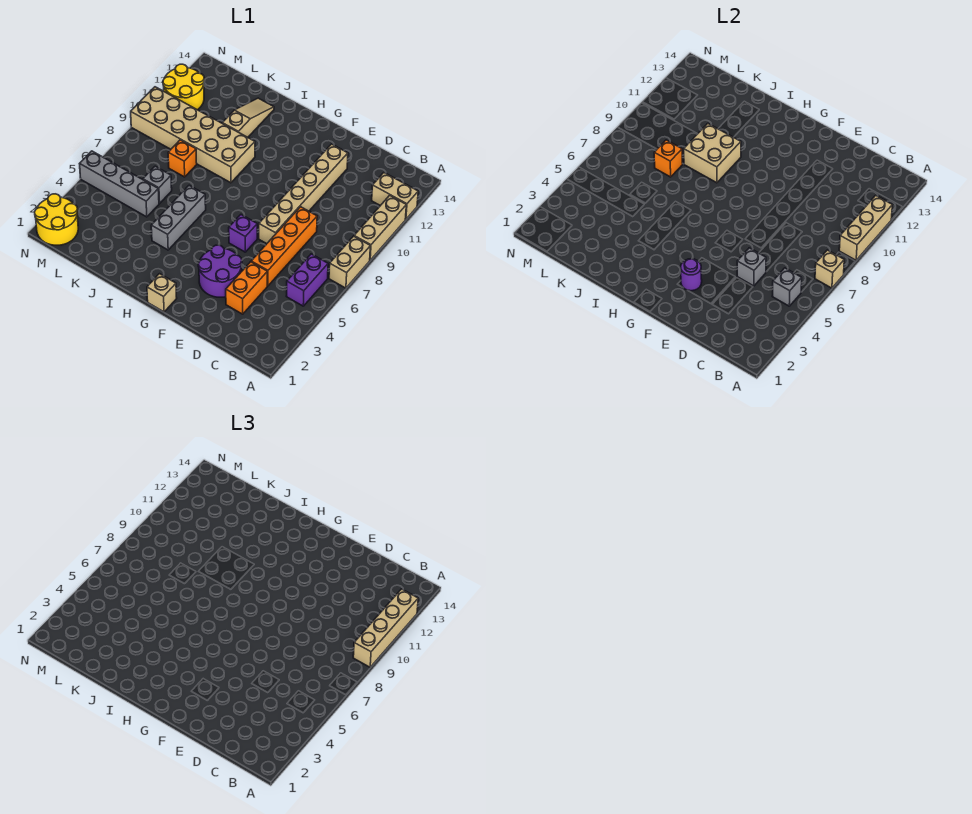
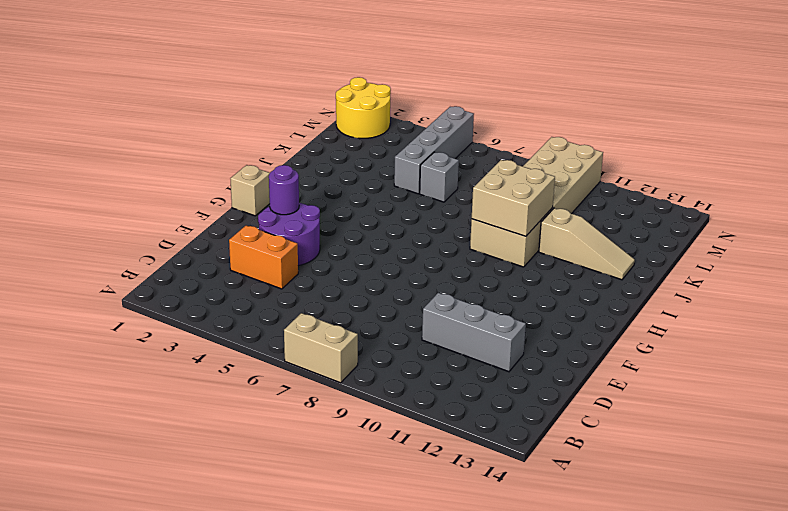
grey brick D10:D12 level 1 -> grey brick I4:I6 level 1
none -> tan brick A9:A11 level 1
none -> tan brick A12:B12 level 1
none -> purple brick B5:B6 level 1

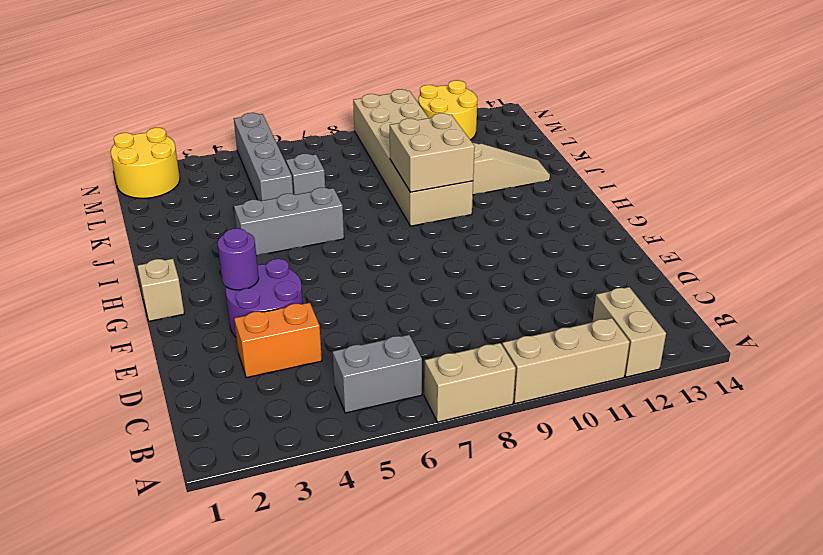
grey brick B5:B6 level 1 -> purple brick B5:B6 level 1
none -> orange brick D5:D8 level 1
none -> tan brick E7:E12 level 1
none -> purple brick F6 level 1

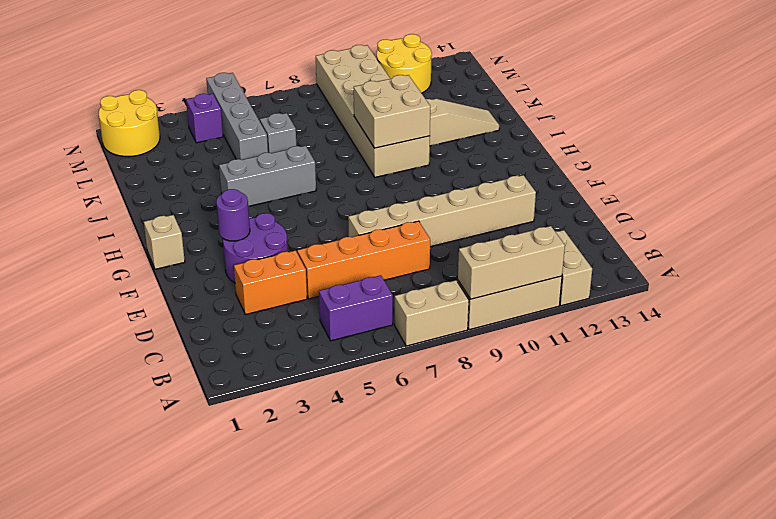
purple brick M4 level 1 -> purple brick F6 level 1
none -> orange brick K8 level 1
none -> tan brick A7 level 2
none -> grey brick B5 level 2

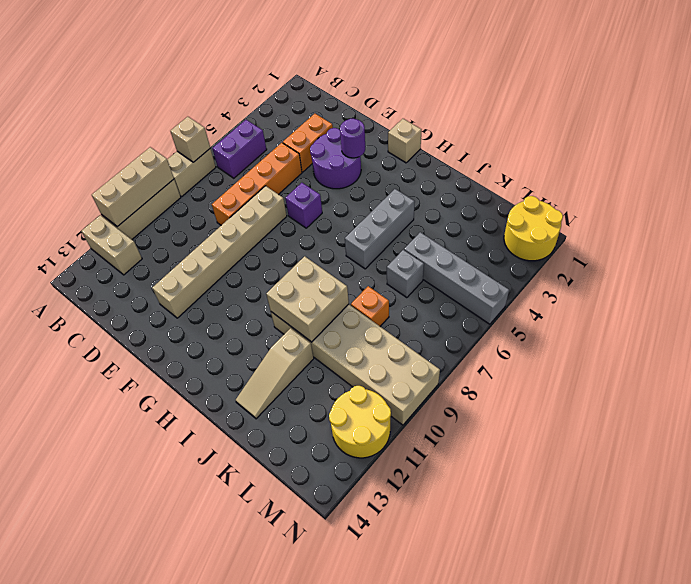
none -> grey brick B5 level 2
none -> grey brick D5 level 2
none -> orange brick K8 level 2

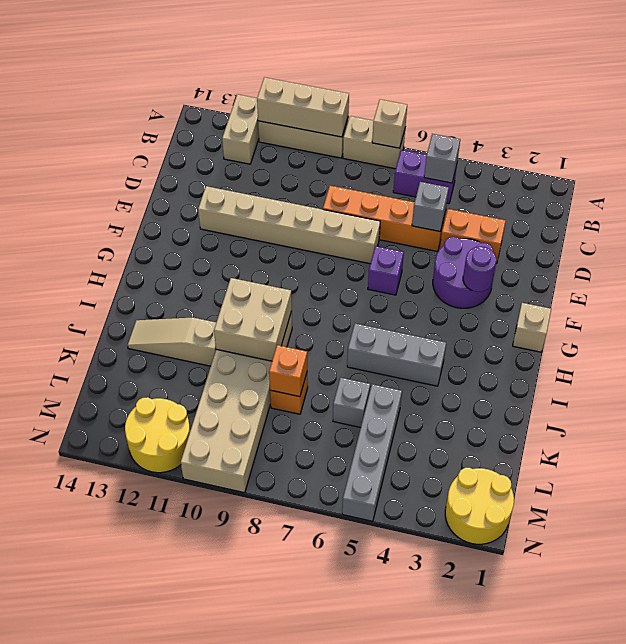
none -> tan brick A9:A12 level 3

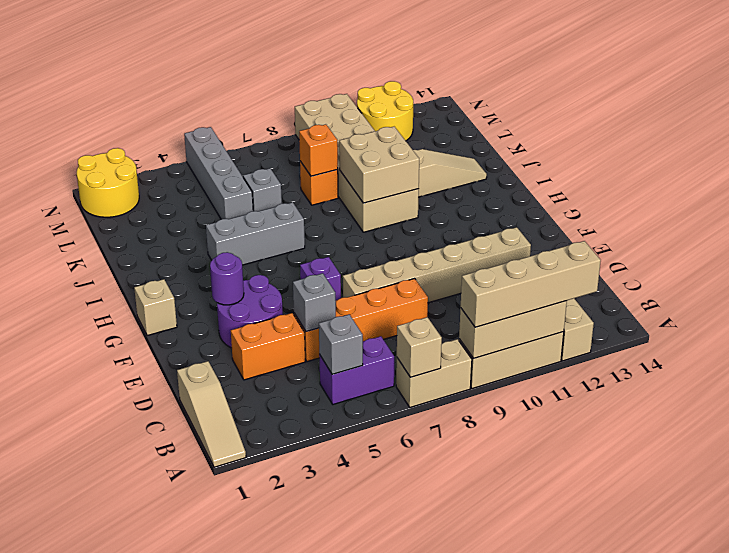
tan slope A1:C1 level 1 top C -> none

